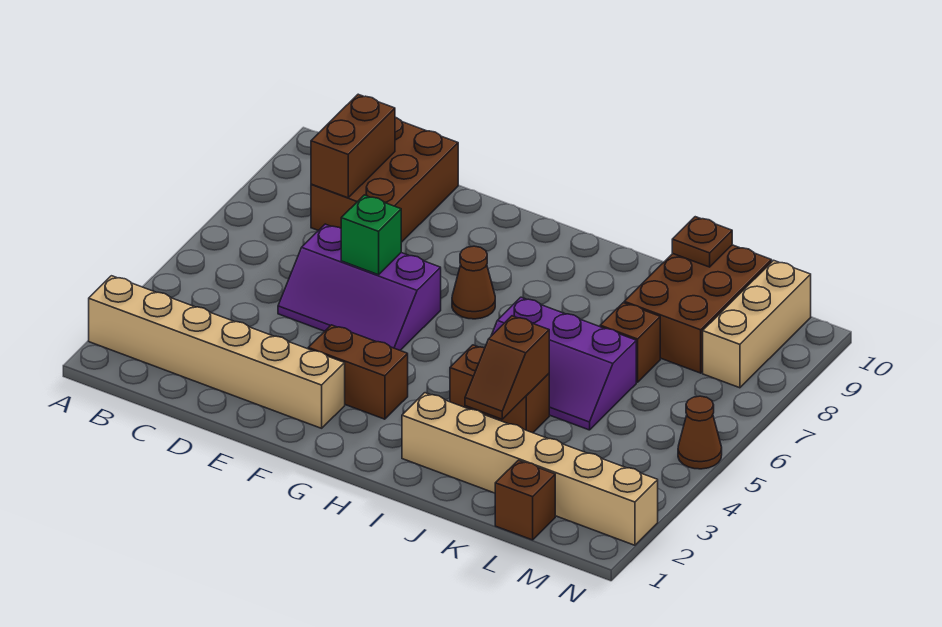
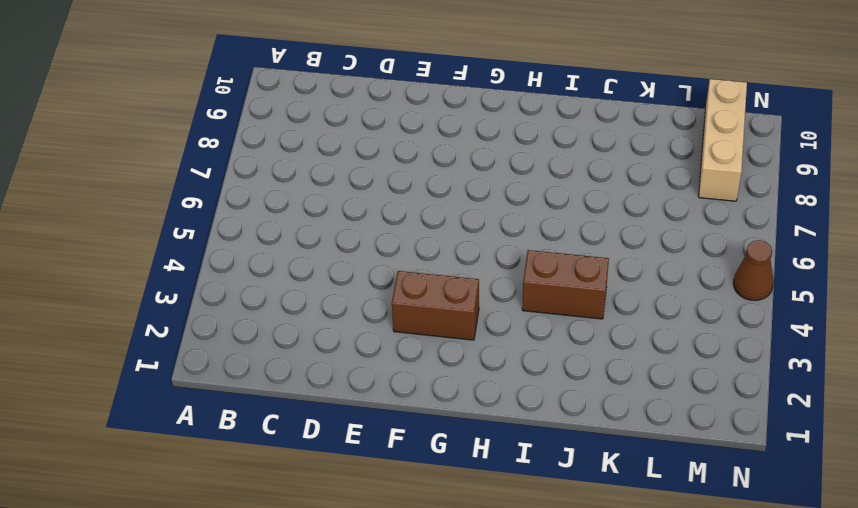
none -> tan brick A2:F2 level 1
none -> brown brick C8:D10 level 1
none -> purple slope D5:F6 level 1 top 6

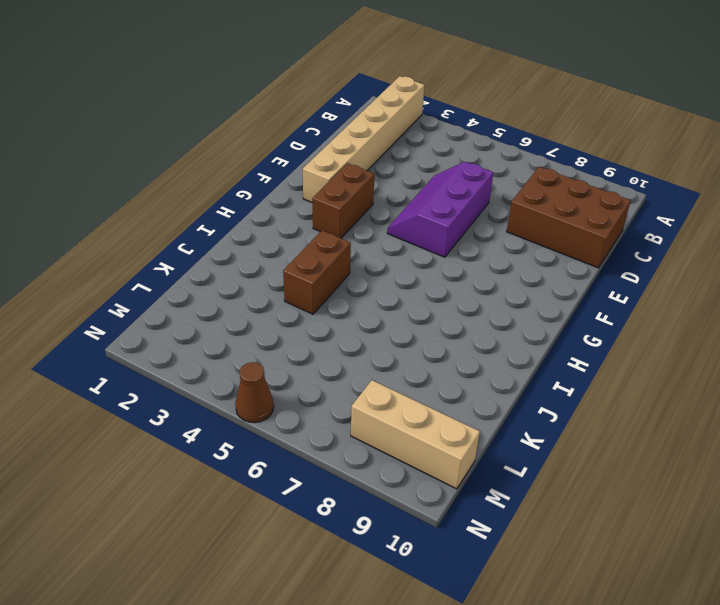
none -> brown cone G7 level 1
none -> tan brick I2:N2 level 1
none -> purple slope I5:K6 level 1 top 6

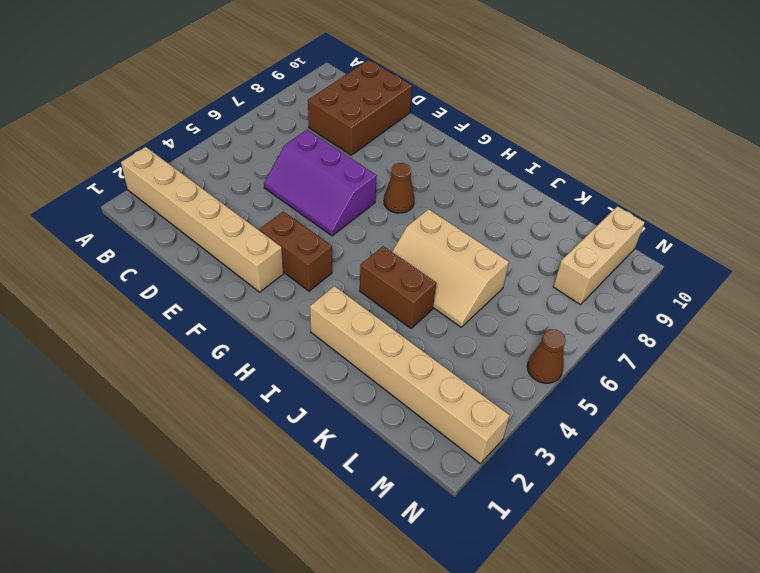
tan slope I5:K6 level 1 top 6 -> purple slope I5:K6 level 1 top 6
none -> brown brick K7 level 1
none -> brown brick K8:L10 level 1
none -> brown brick L1 level 1

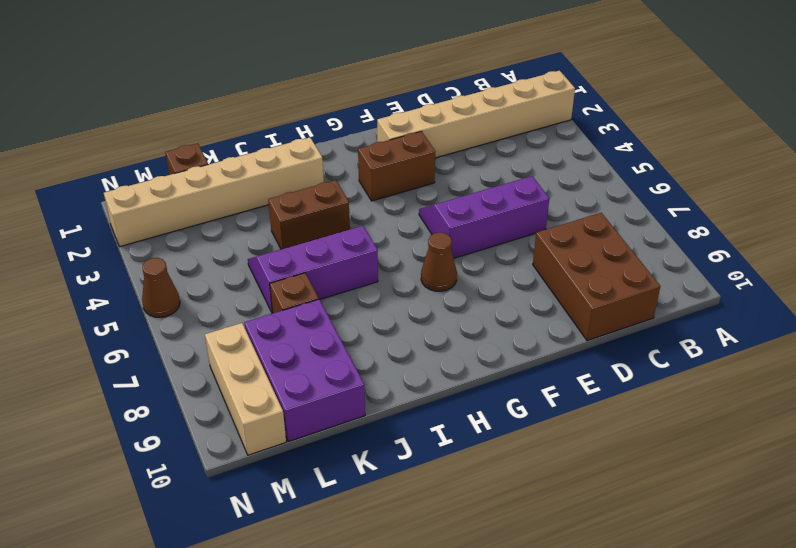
purple brick K8:L10 level 1 -> brown brick K8:L10 level 1
none -> brown brick C8:C9 level 2
none -> green brick E6 level 2
none -> brown slope J3:J4 level 2 top 4

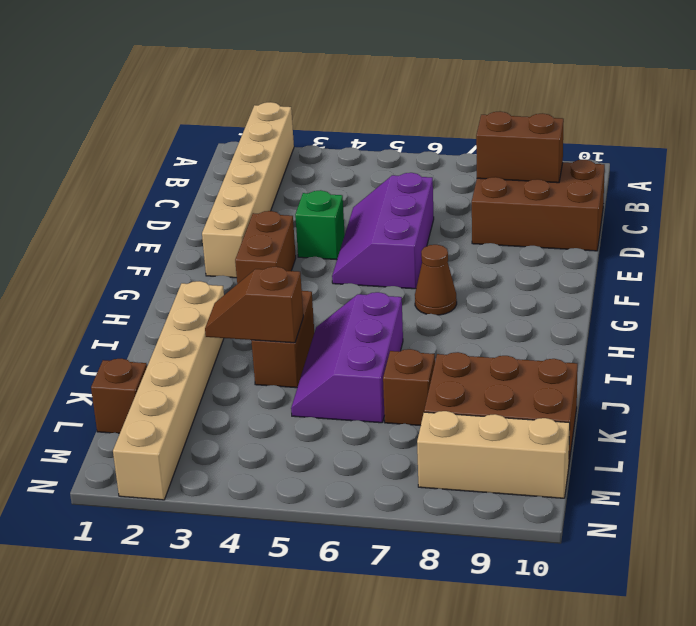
green brick E4 level 1 -> green brick E6 level 2
none -> brown cone N5 level 1
none -> brown plate K10 level 2

